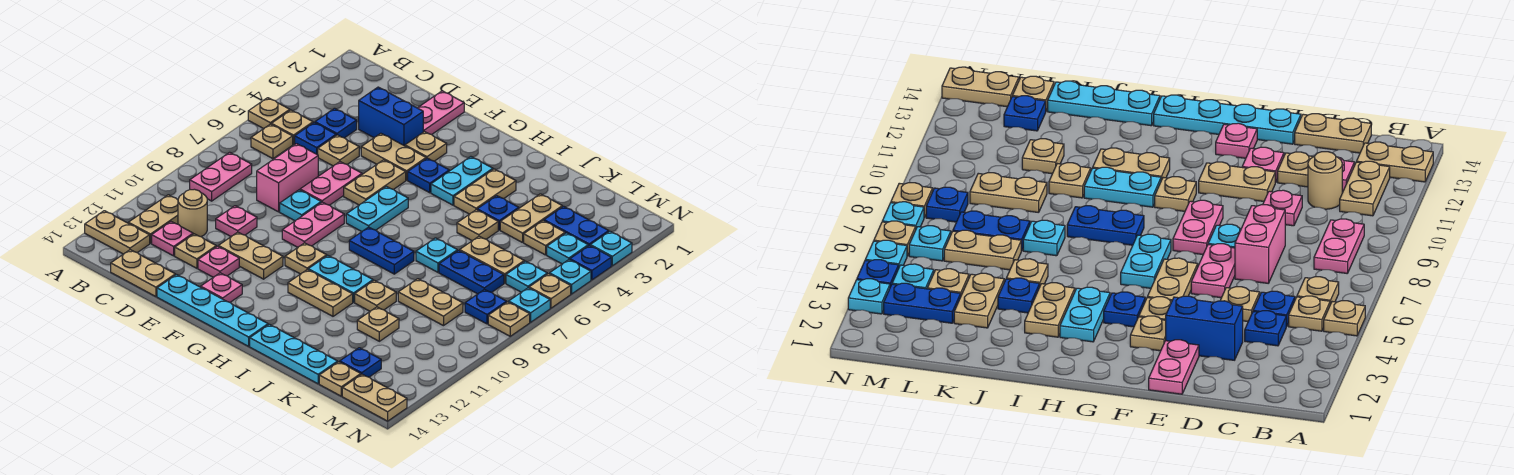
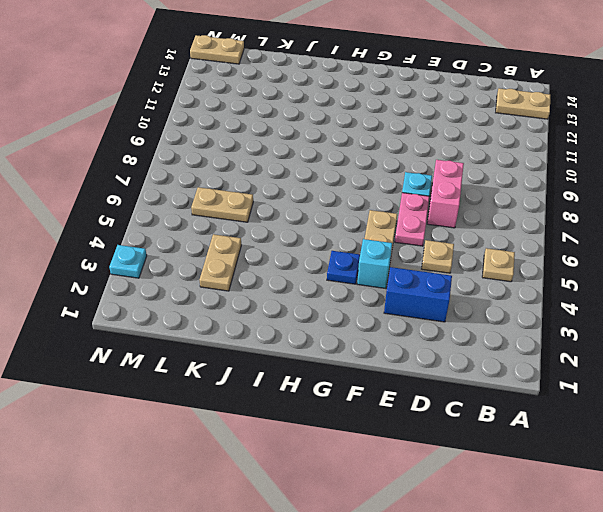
cyan brick F4 level 1 -> tan plate E4:F4 level 1
none -> tan plate A5 level 1
none -> tan plate B6 level 1
none -> pink plate B8:B9 level 1
none -> tan plate B11:B12 level 1

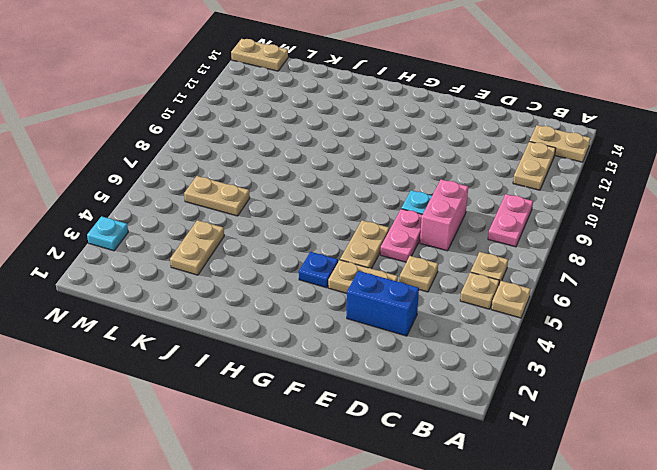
none -> blue plate C4 level 1
none -> blue plate C5 level 1
none -> tan round brick C11 level 1
none -> pink plate C12 level 1

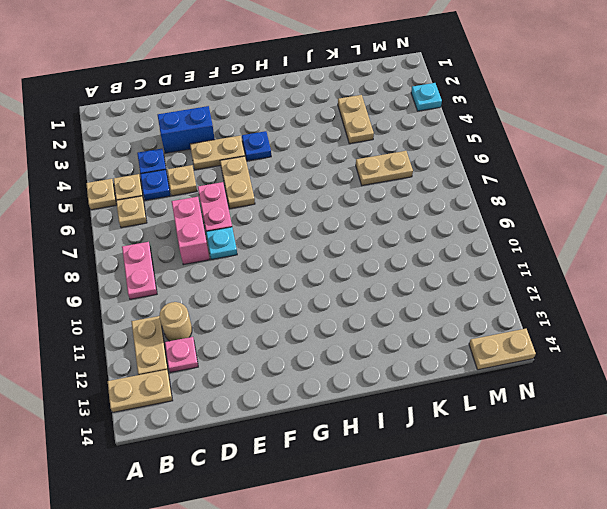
none -> tan plate C14:D14 level 1
none -> pink plate D10 level 1
none -> tan plate D12 level 1
none -> pink plate E1:E2 level 1

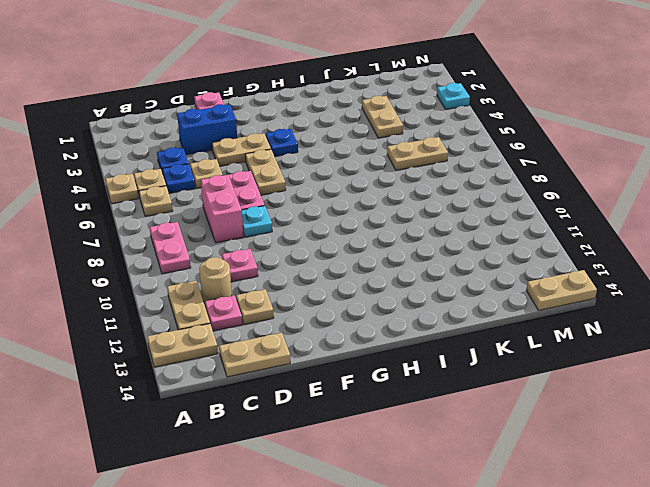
none -> tan plate E11:F11 level 1
none -> pink plate E12 level 1
none -> cyan plate E14:H14 level 1
none -> tan plate F3 level 1

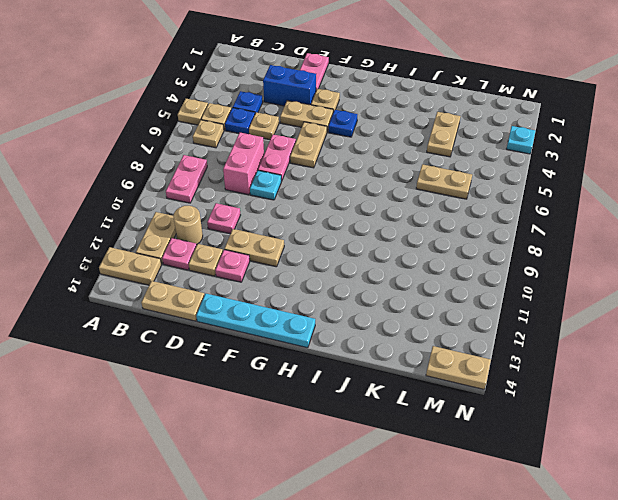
none -> pink plate F8:F9 level 1
none -> pink plate F13 level 1
none -> cyan plate G6:G7 level 1
none -> tan plate G10 level 1

